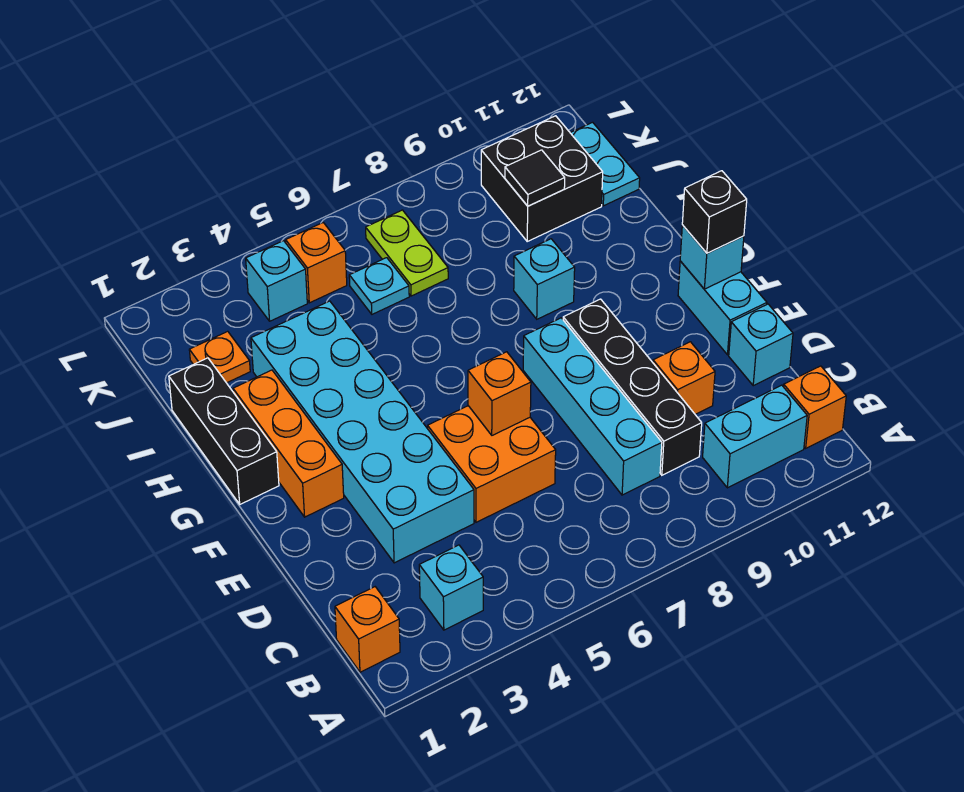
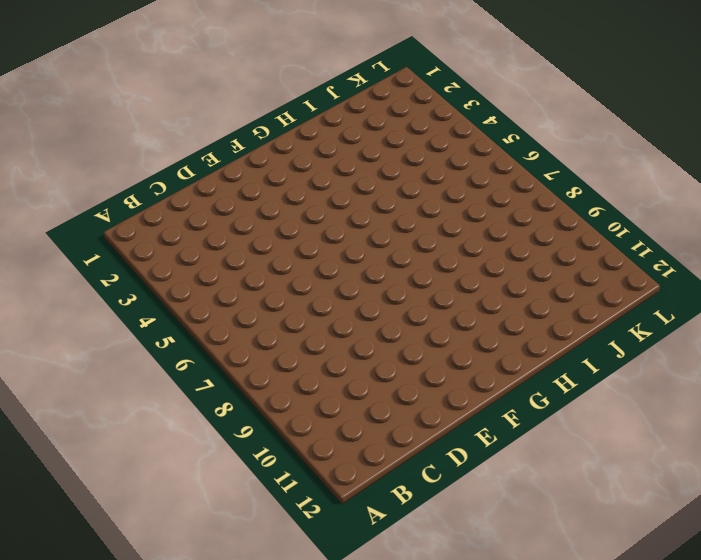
none -> orange brick B1 level 1
none -> cyan brick B3 level 1
none -> cyan brick B10:B11 level 1

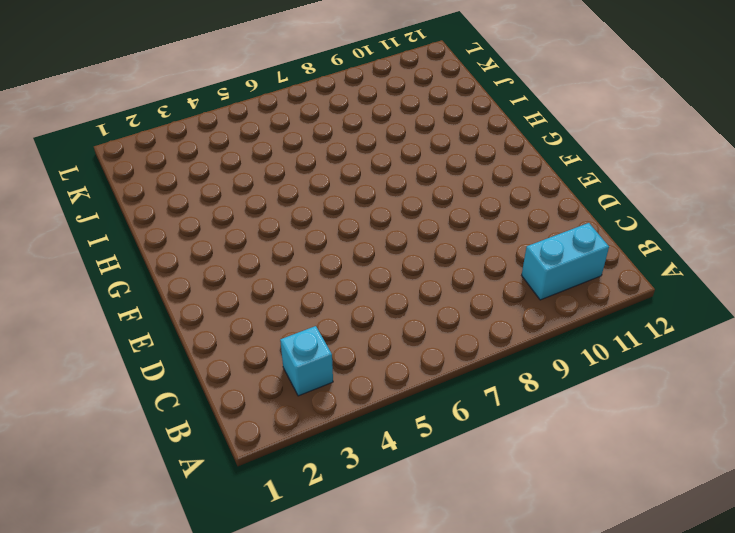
none -> orange brick B1 level 1
none -> orange brick B12 level 1
none -> cyan brick C8:F8 level 1

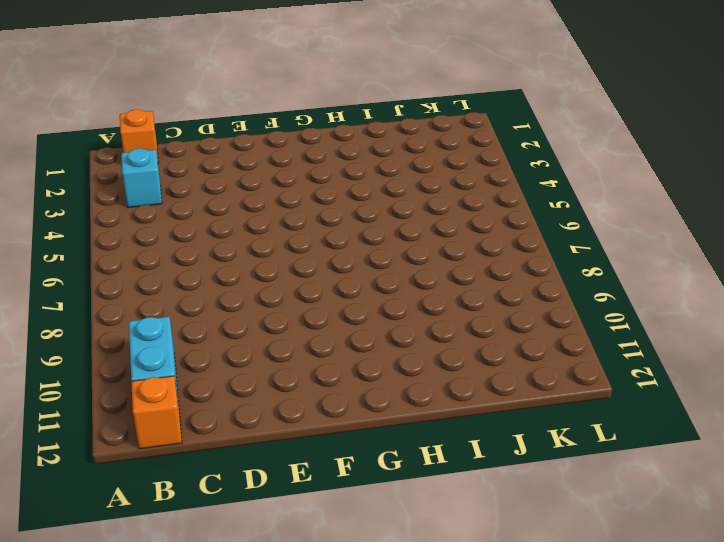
none -> cyan brick C8:F8 level 1
none -> black brick C9:F9 level 1
none -> cyan brick D3:I4 level 1

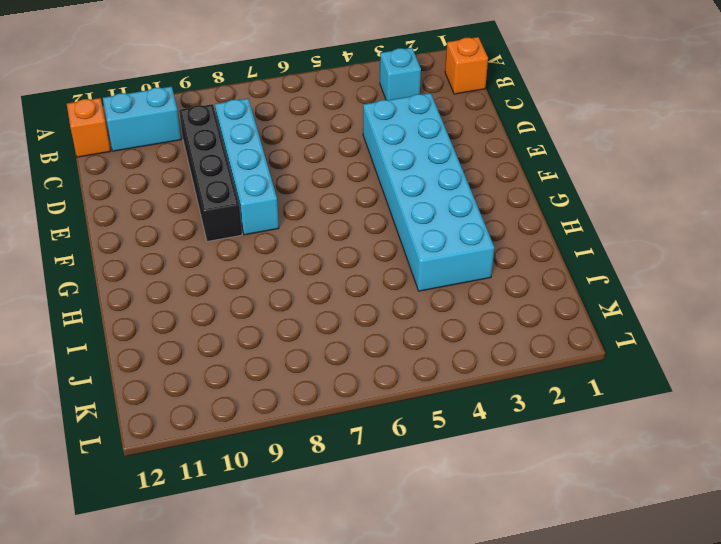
none -> orange brick D5:E6 level 1
none -> orange brick D10 level 1
none -> cyan brick D12 level 1

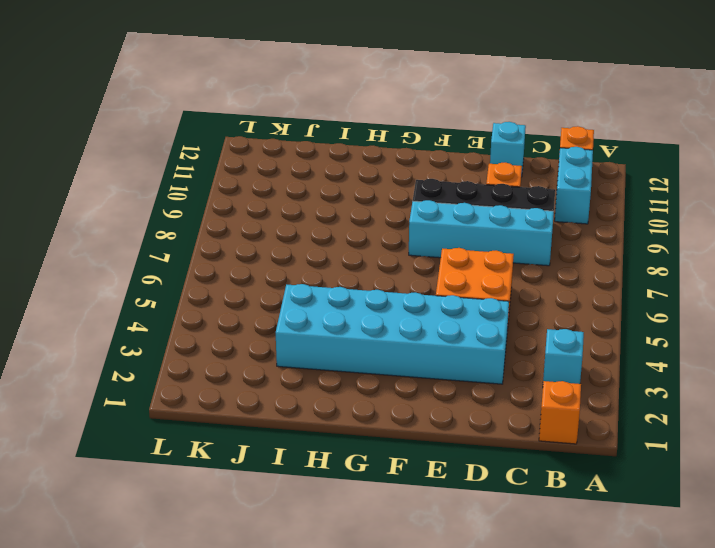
none -> cyan brick E12:F12 level 1
none -> orange brick F2:H2 level 1
none -> black brick G1:I1 level 1

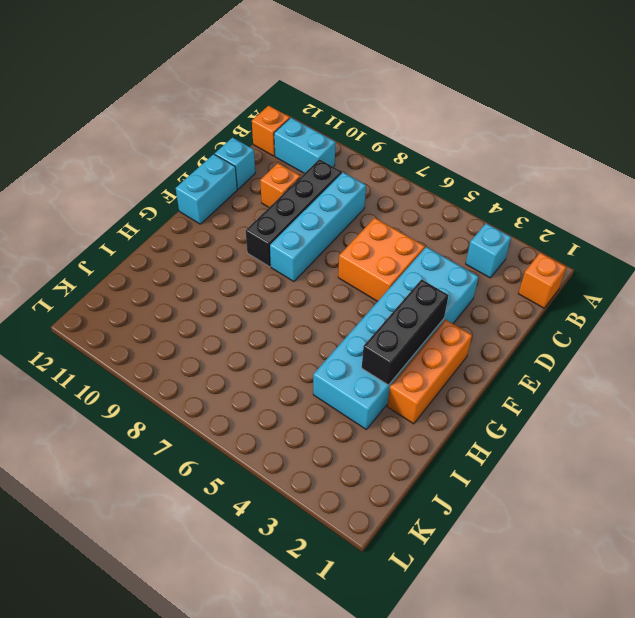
black brick F3:H3 level 2 -> black brick G1:I1 level 1
none -> cyan brick H9 level 1
none -> orange plate J2 level 1
none -> cyan plate J6 level 1

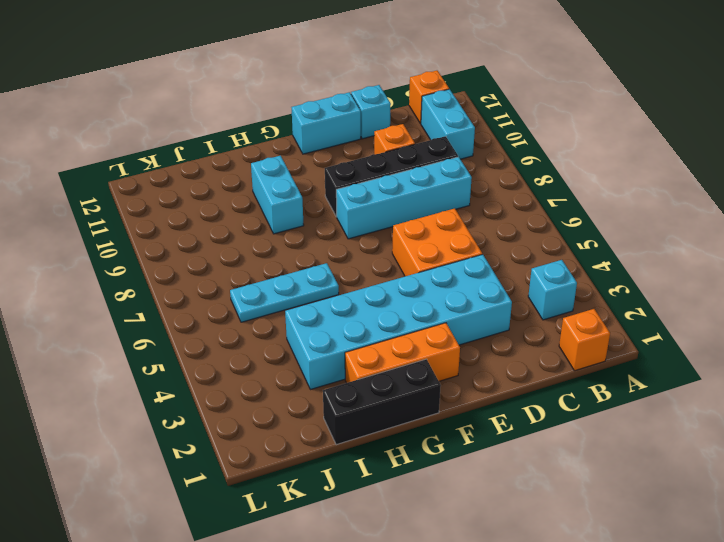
cyan plate H6:J6 level 1 -> cyan plate J6 level 1
cyan brick H9:H10 level 1 -> cyan brick H9 level 1
none -> orange plate J2 level 1
none -> lime plate J7:K7 level 1
none -> black brick J10:K11 level 1

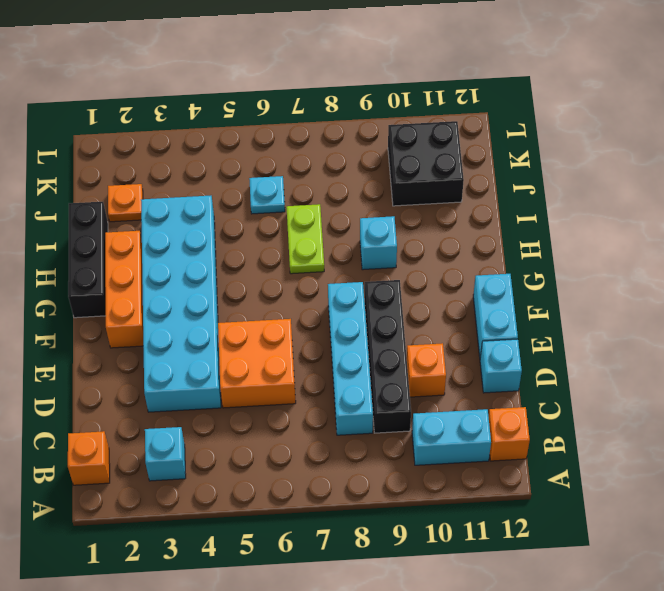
lime plate H7:I7 level 1 -> lime plate J7:K7 level 1
none -> cyan plate J12:K12 level 1
none -> cyan brick K4 level 1
none -> orange brick K5 level 1

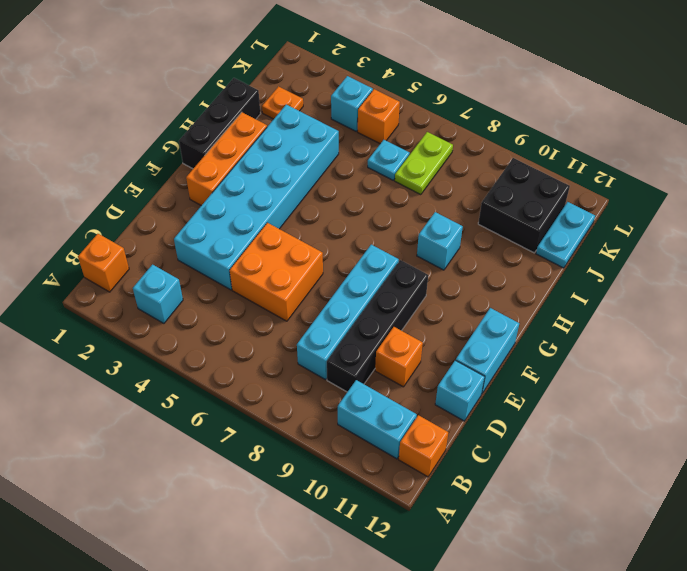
none -> orange brick E6 level 2
none -> cyan brick F12 level 2
none -> black tile J10 level 2

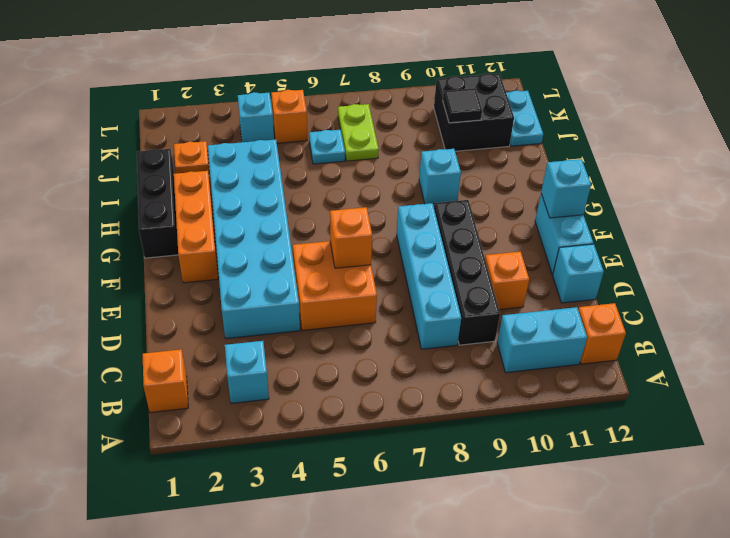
none -> black brick F12 level 3

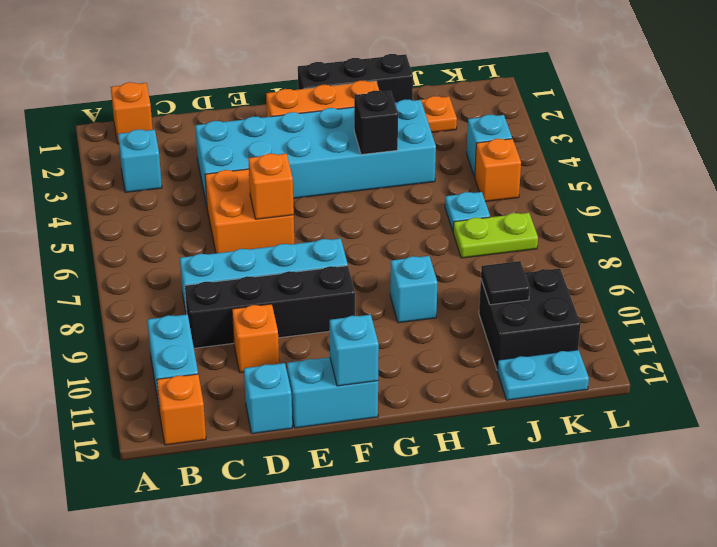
black brick H4 level 2 -> black brick F12 level 3

